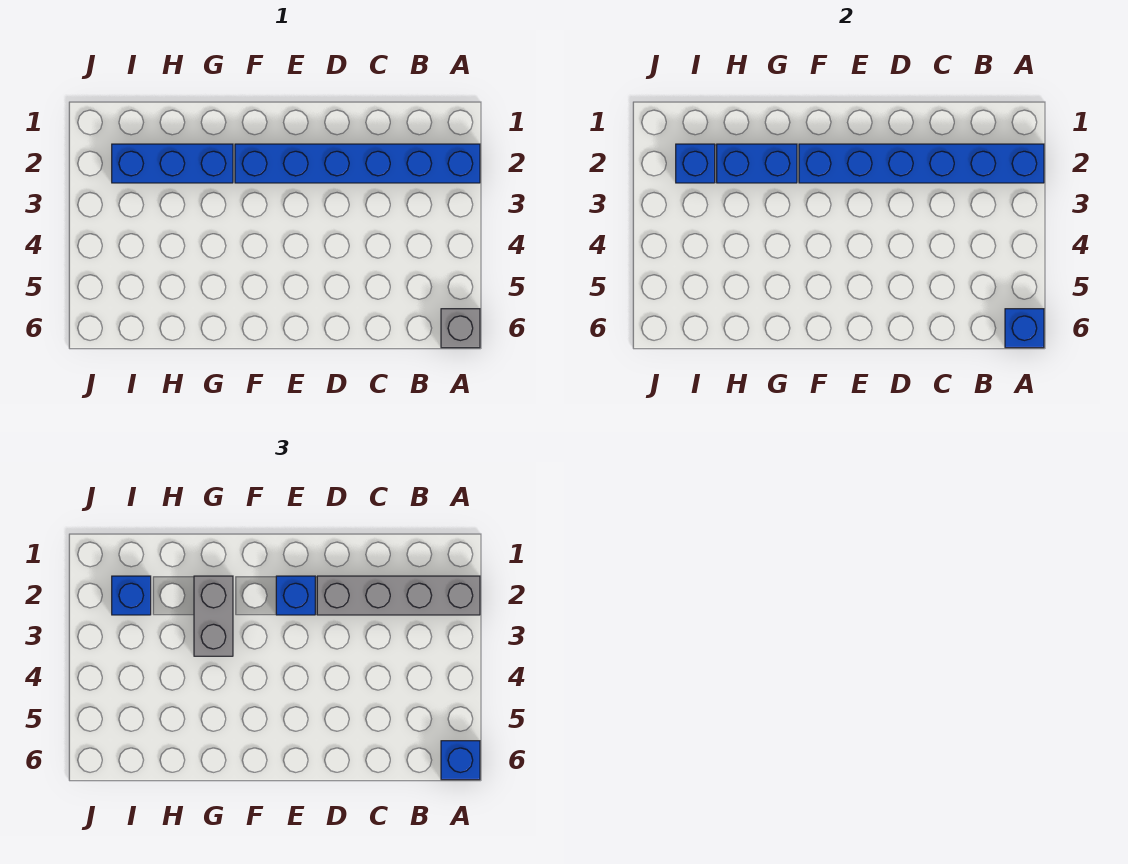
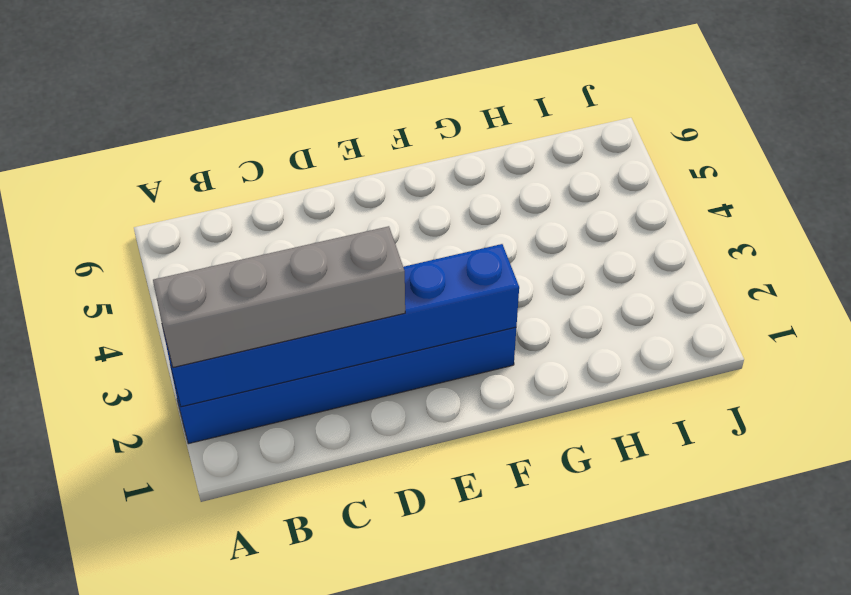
none -> grey brick A6 level 1
none -> blue brick G2:I2 level 1
none -> blue brick A6 level 2

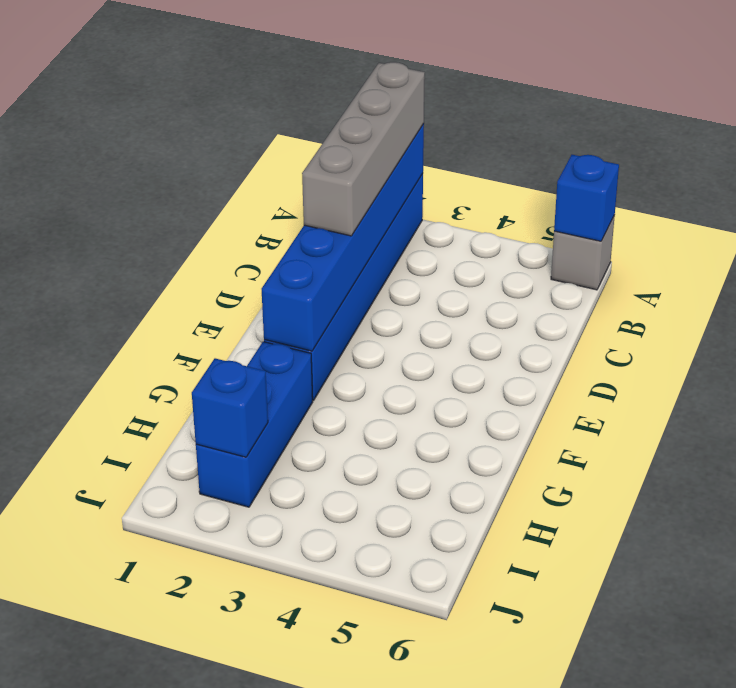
none -> blue brick G2:H2 level 2
none -> blue brick A6 level 3
none -> blue brick E2 level 3

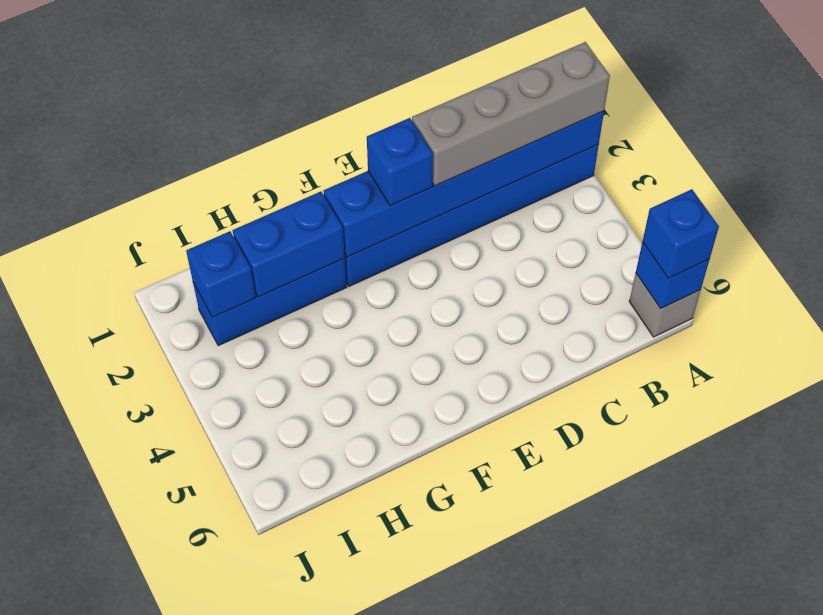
none -> grey brick G2:G3 level 3
none -> blue brick I2 level 3

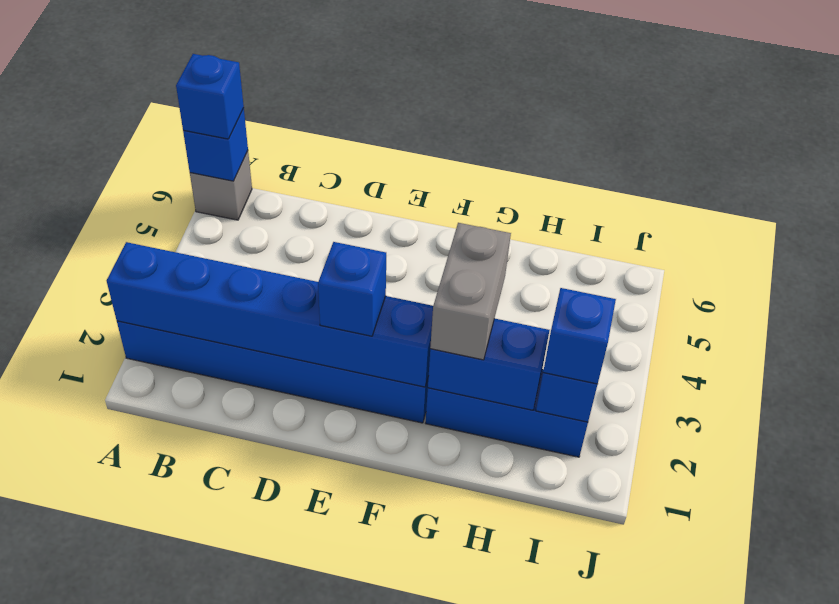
none -> grey brick A2:D2 level 3

